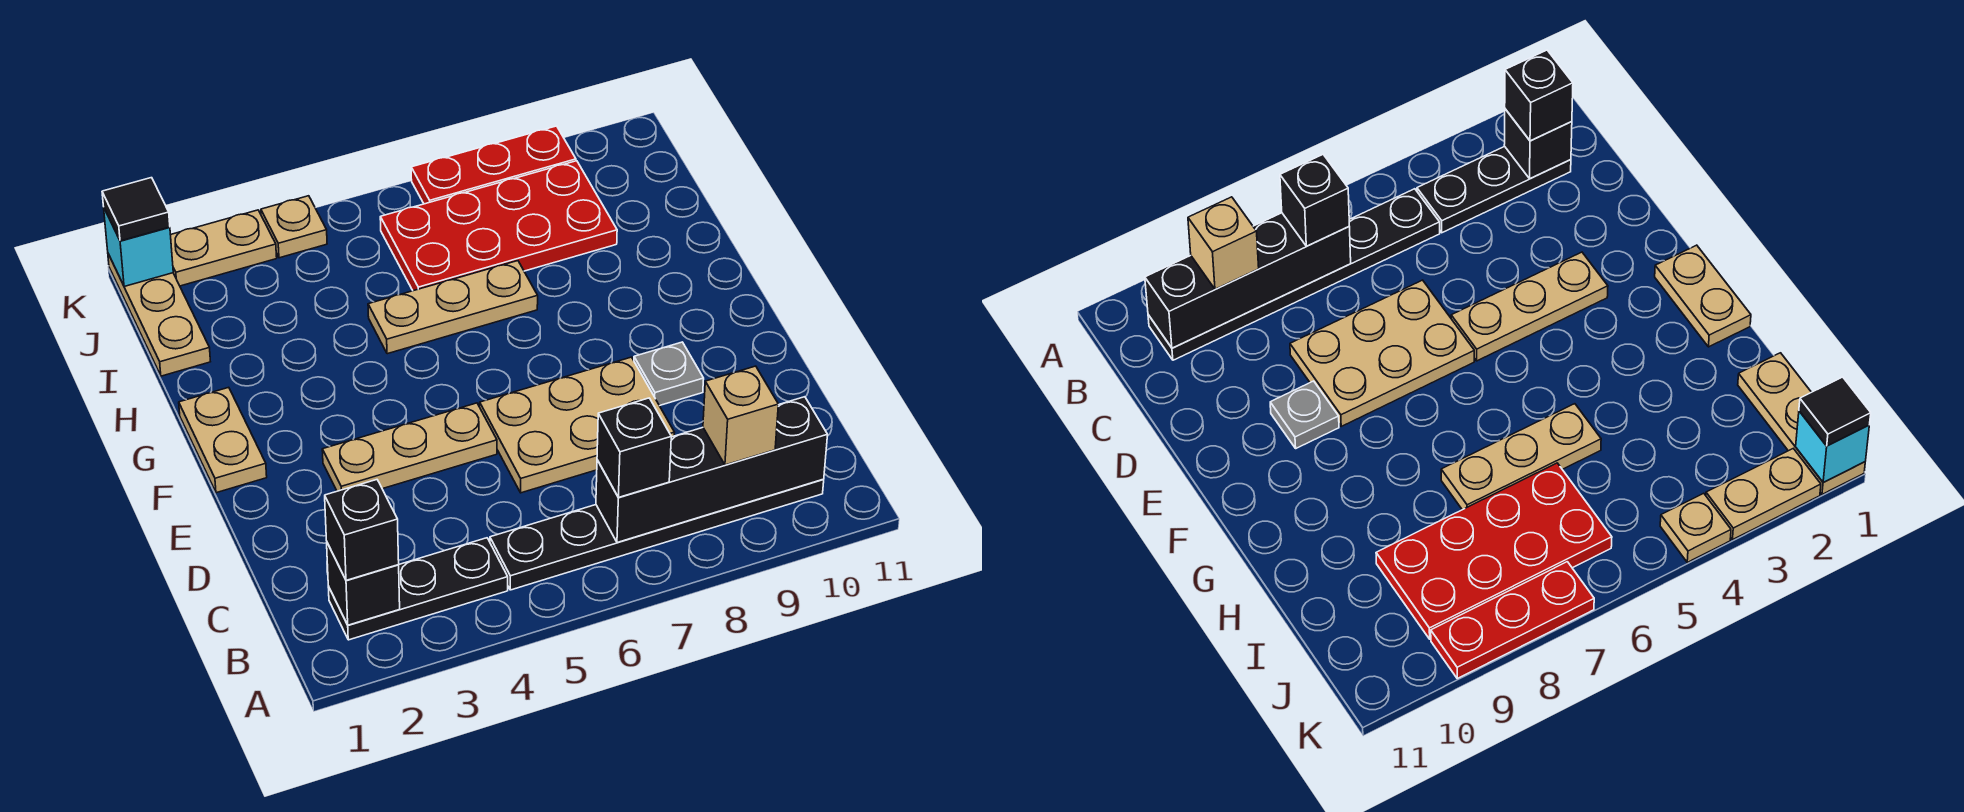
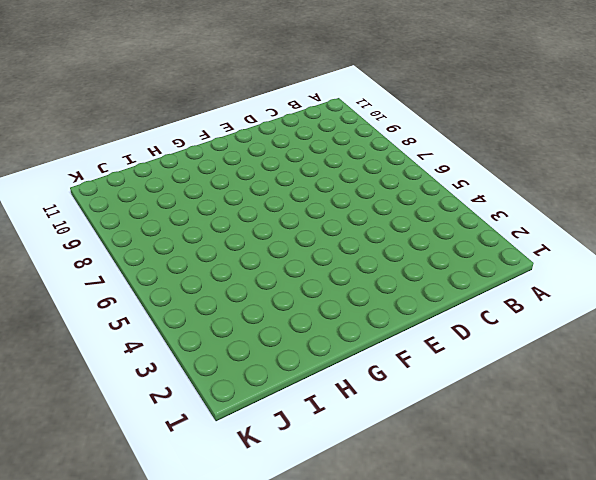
none -> black plate B2:B4 level 1
none -> black plate B5:B10 level 1
none -> tan plate D6:E8 level 1

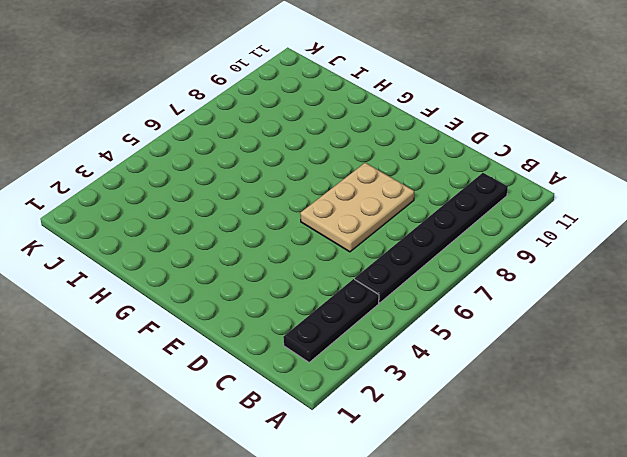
none -> tan plate E3:E5 level 1
none -> grey plate E9 level 1
none -> tan plate F1:G1 level 1

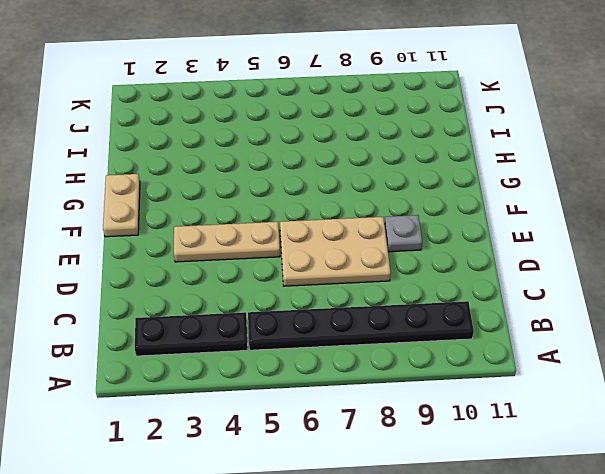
none -> tan plate H5:H7 level 1
none -> tan plate I1:K1 level 1
none -> red plate I6:J9 level 1

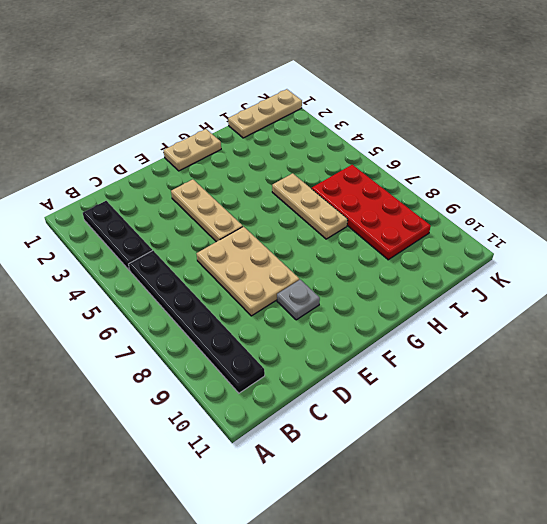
none -> tan plate K2:K3 level 1
none -> tan plate K4 level 1
none -> red plate K7:K9 level 1

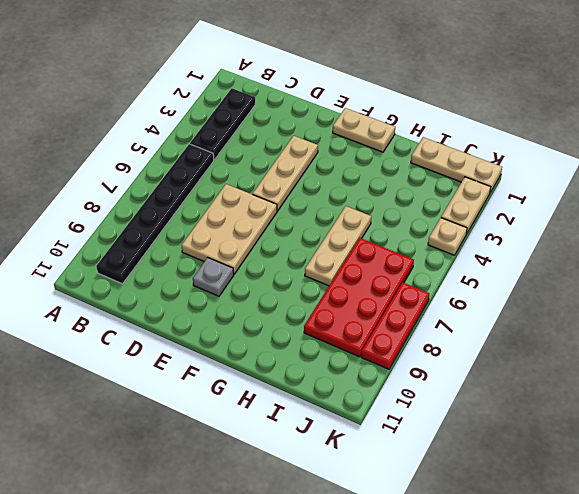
none -> black brick B2 level 2
none -> black brick B7:B10 level 2
none -> cyan brick K1 level 2

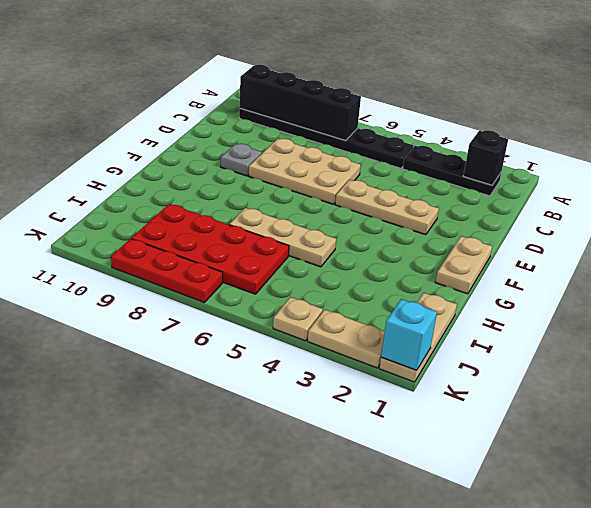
none -> black brick B2 level 3
none -> black brick B7 level 3
none -> tan brick B9 level 3

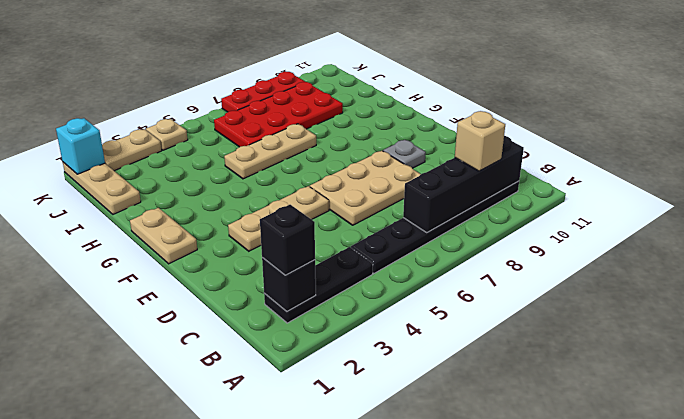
none -> black brick B7 level 3
none -> black tile K1 level 3

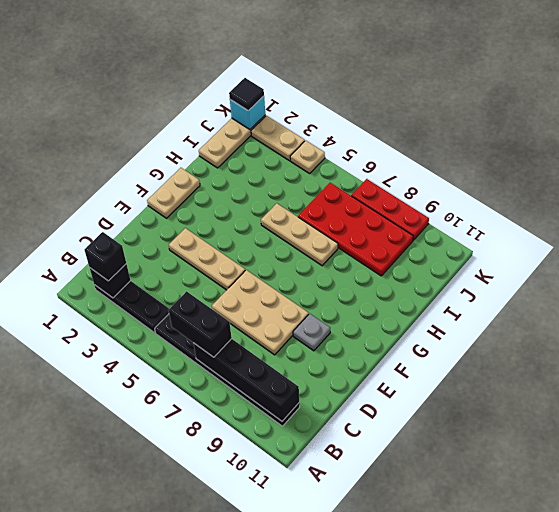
black brick B6:B7 level 3 -> black brick B7 level 3
none -> tan brick B9 level 3

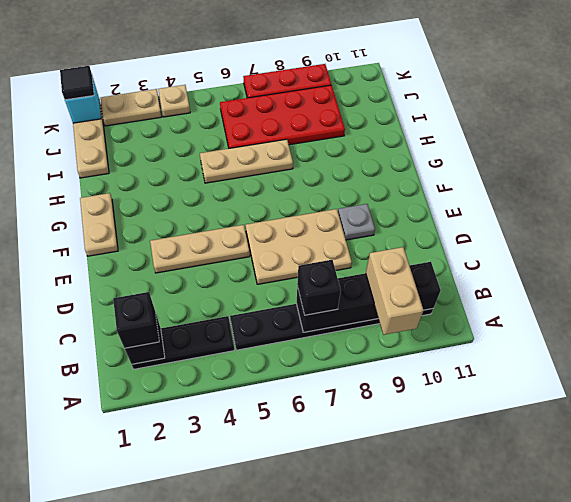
tan brick A9:B9 level 3 -> tan brick B9 level 3

